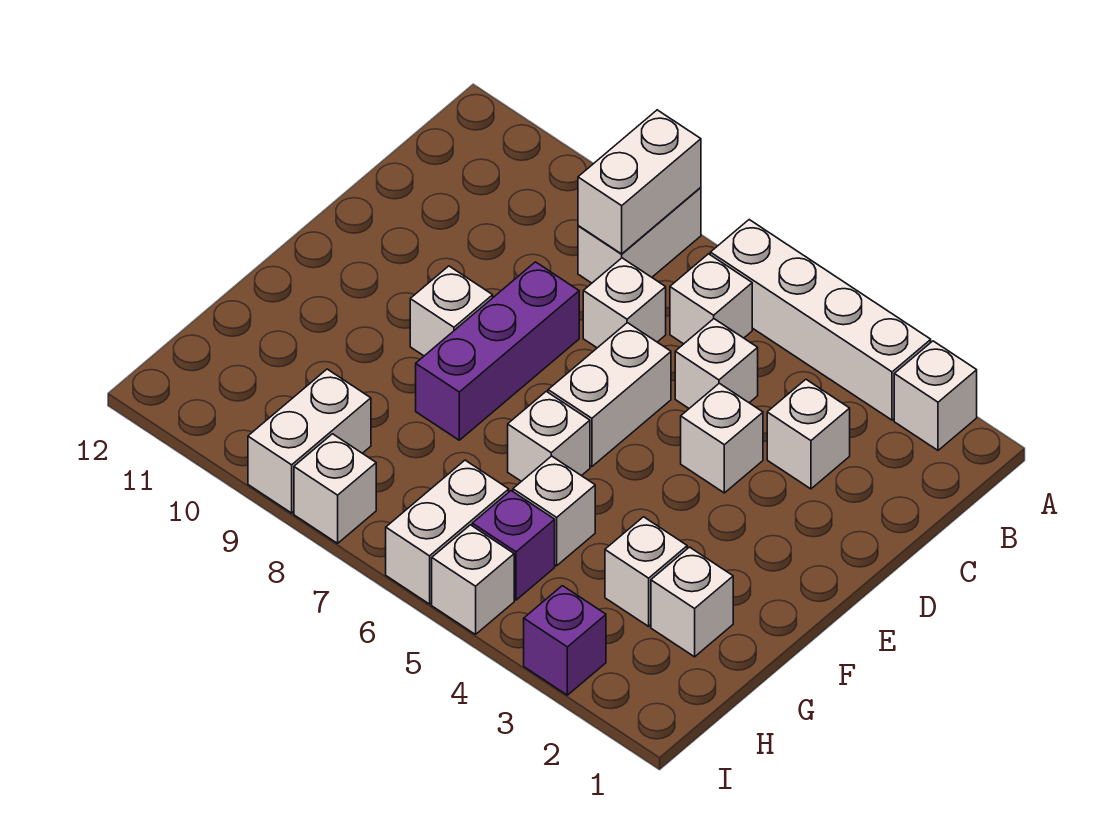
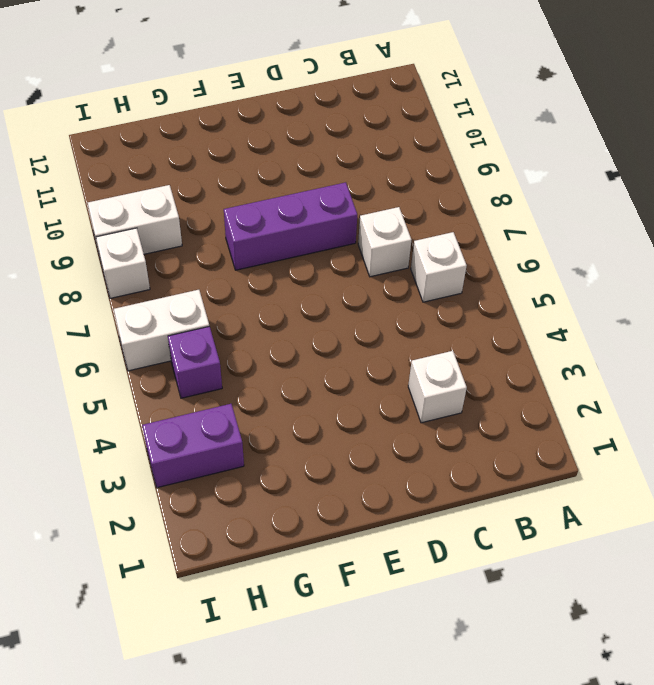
purple brick H3:I3 level 1 -> purple brick I3 level 1
none -> white brick A2 level 1
none -> white brick A3:A6 level 1
none -> white brick A8:B8 level 1

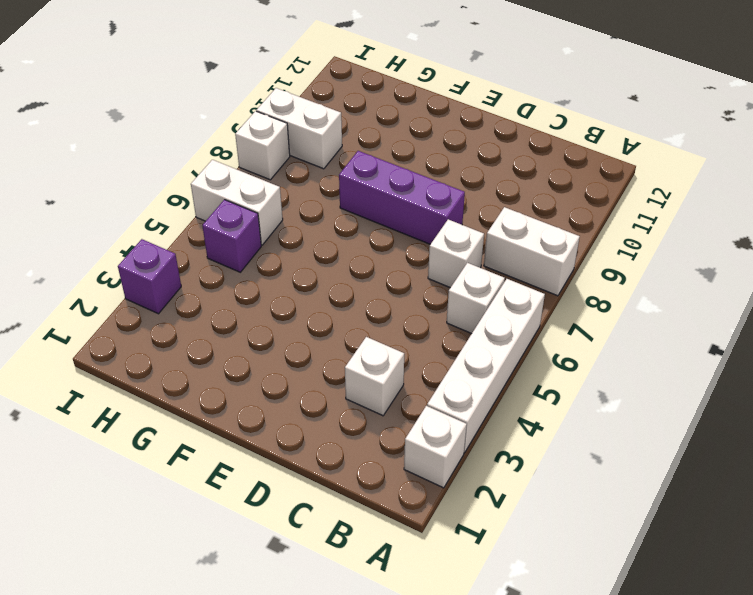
none -> white brick C5 level 1
none -> white brick D4 level 1
none -> white brick D6:E6 level 1

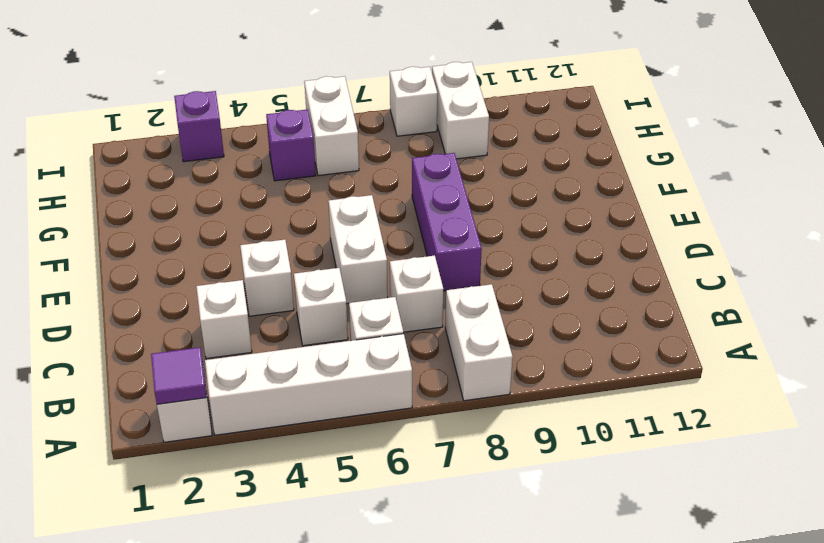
purple tile A2 level 2 -> none
none -> white brick E9 level 1
none -> white brick F6 level 1
none -> white brick G2 level 1

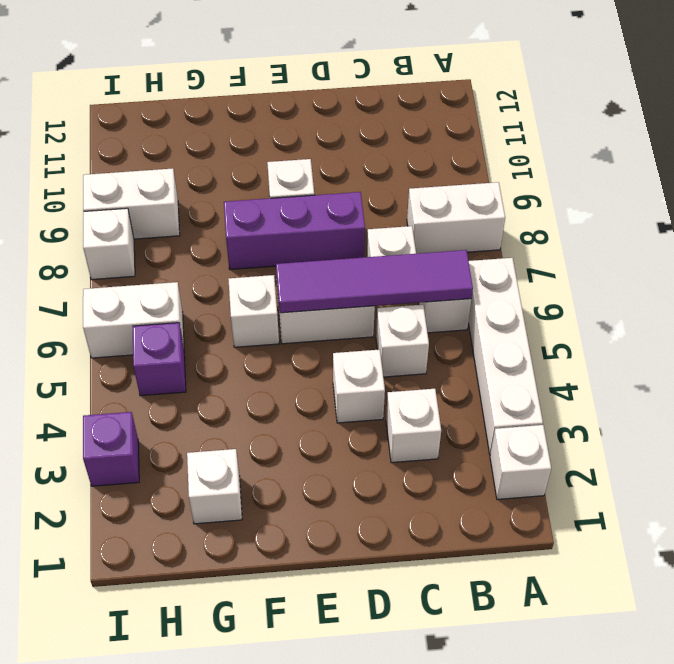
purple tile B6:E6 level 2 -> none
none -> white brick G3 level 1
none -> white brick G5 level 1
none -> white brick I5 level 1

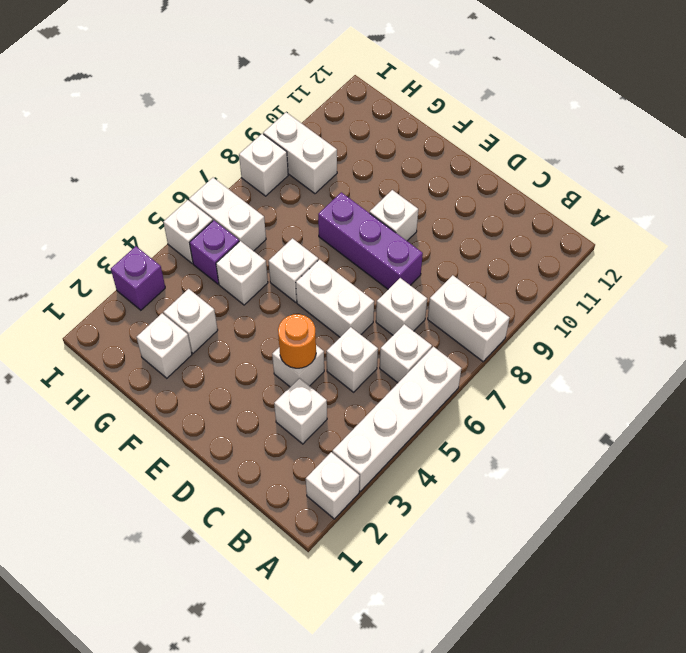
orange round brick D4 level 2 -> none
none -> white brick A8:B8 level 2

